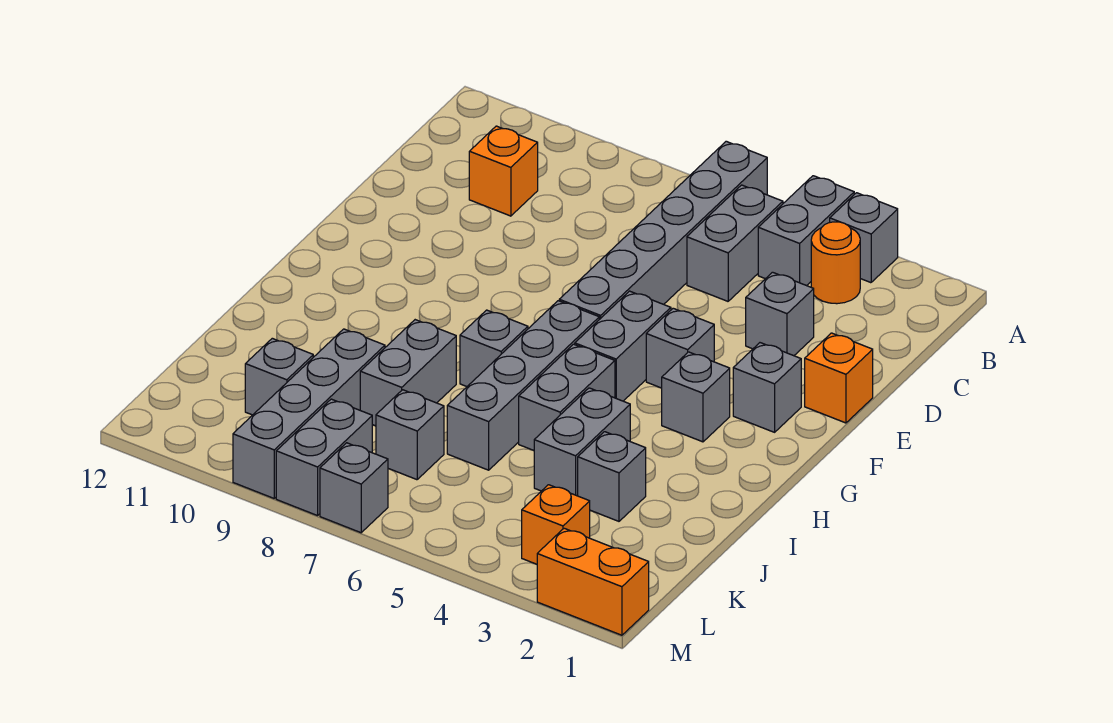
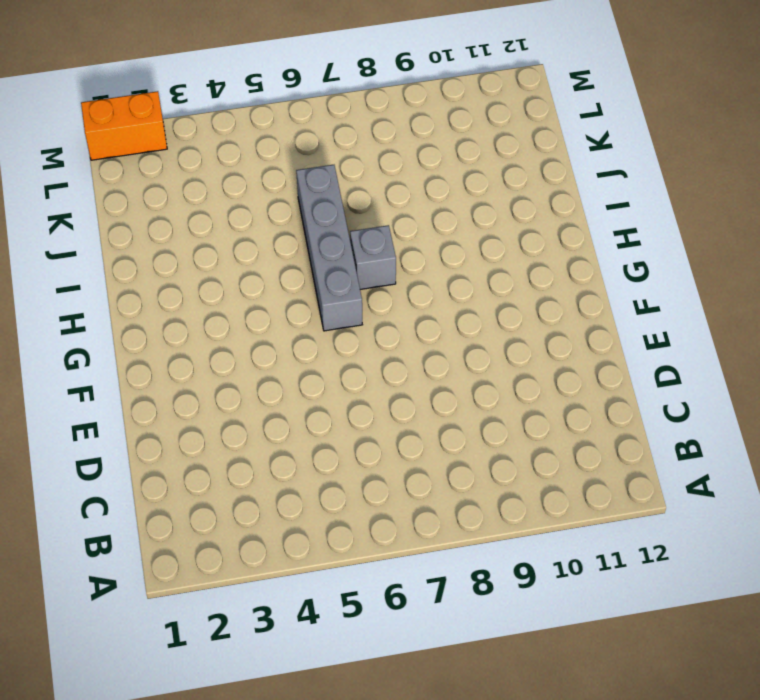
none -> grey brick A3 level 1
none -> grey brick A4:B4 level 1
none -> grey brick A6:F6 level 1

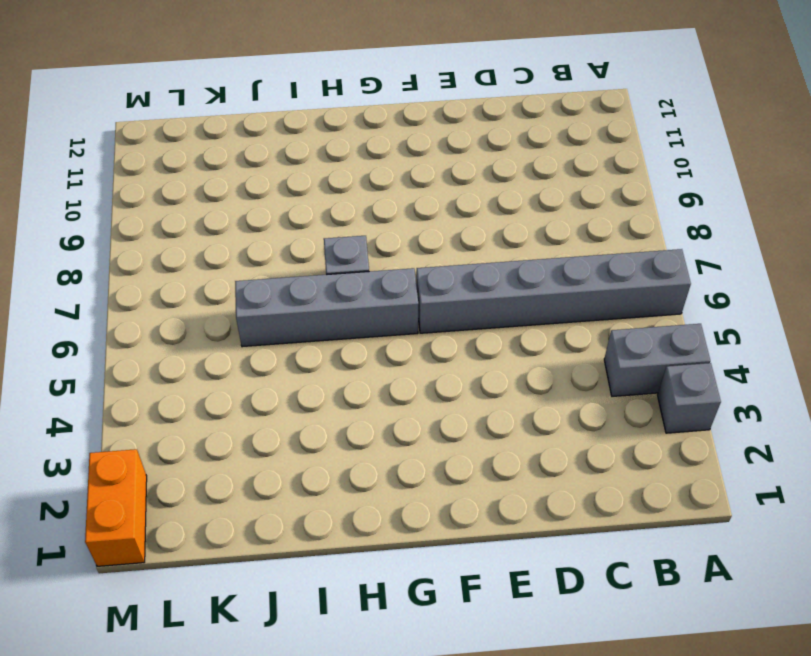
none -> orange round brick B3 level 1
none -> grey brick B5:C5 level 1
none -> orange brick C10 level 1

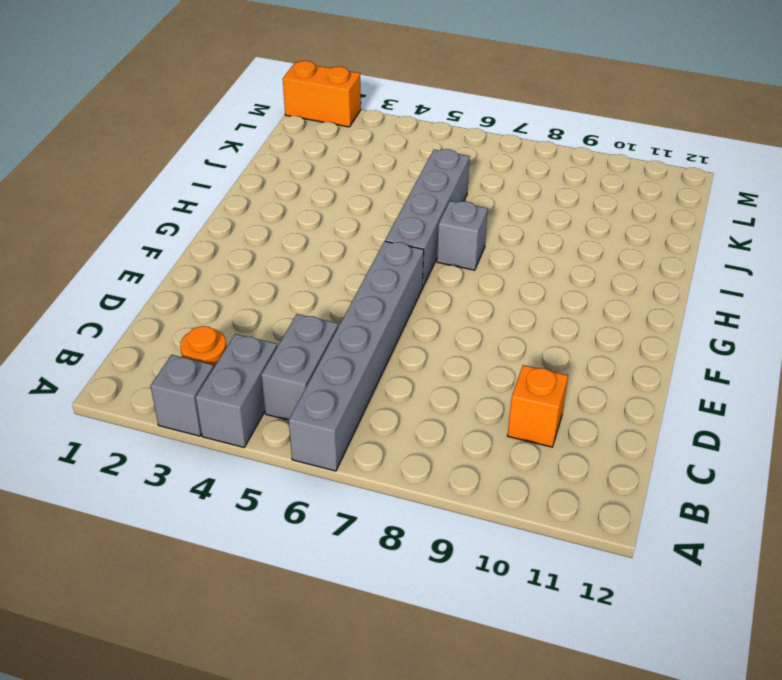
none -> grey brick D3 level 1
none -> orange brick E1 level 1
none -> grey brick F2 level 1

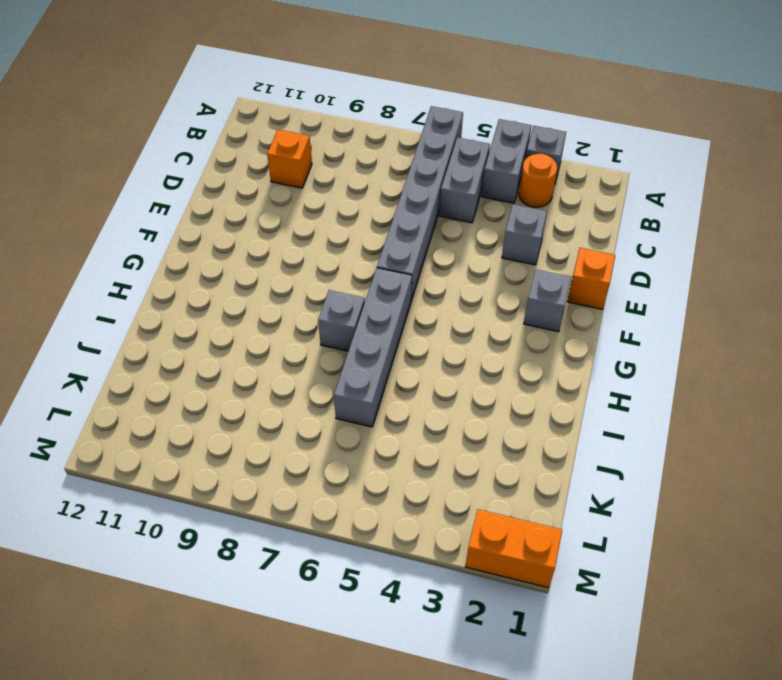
none -> grey brick F4 level 1
none -> grey brick F5:G5 level 1
none -> grey brick G3 level 1

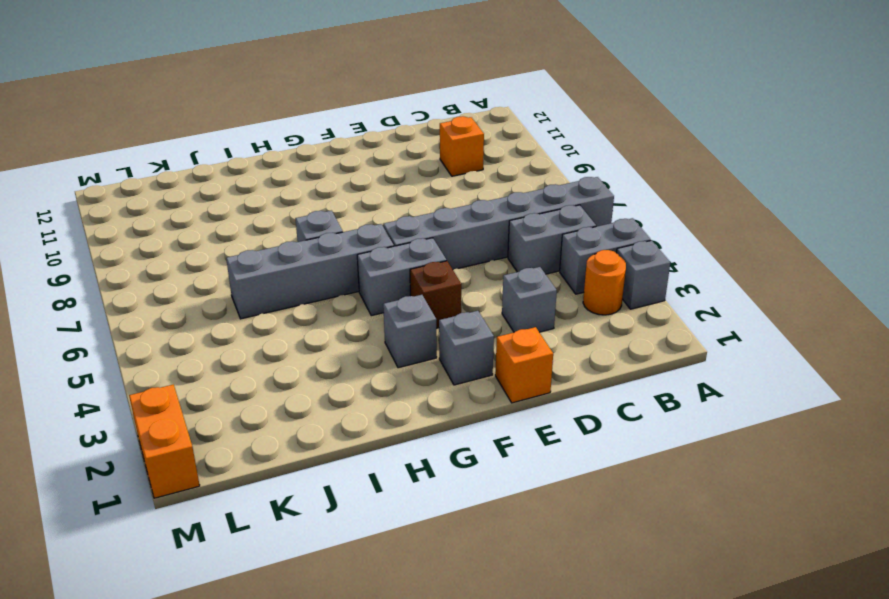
brown brick F4 level 1 -> grey brick F4 level 1
none -> grey brick H5:I5 level 1
none -> grey brick I4:J4 level 1
none -> grey brick I8:J8 level 1

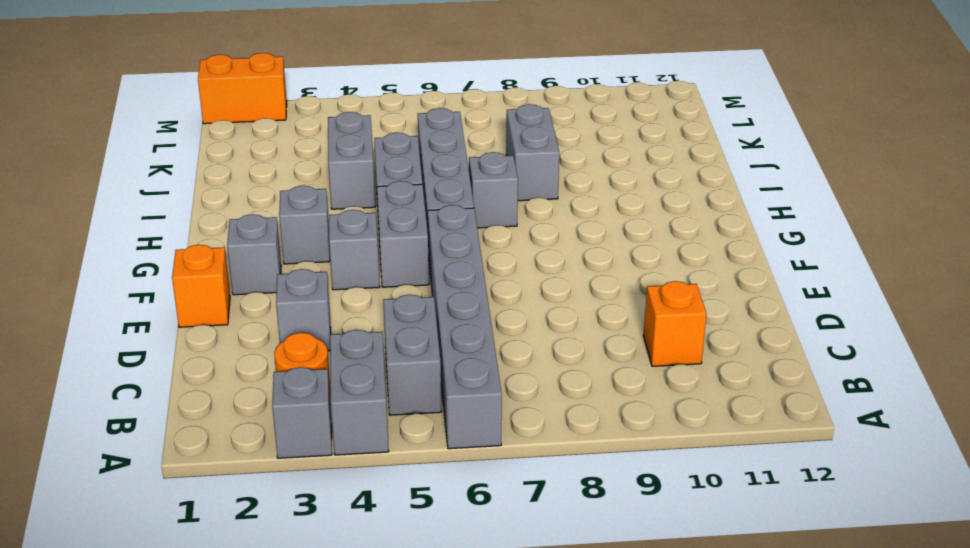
none -> grey brick J3 level 1
none -> grey brick J9:M9 level 1
none -> grey brick K7 level 1

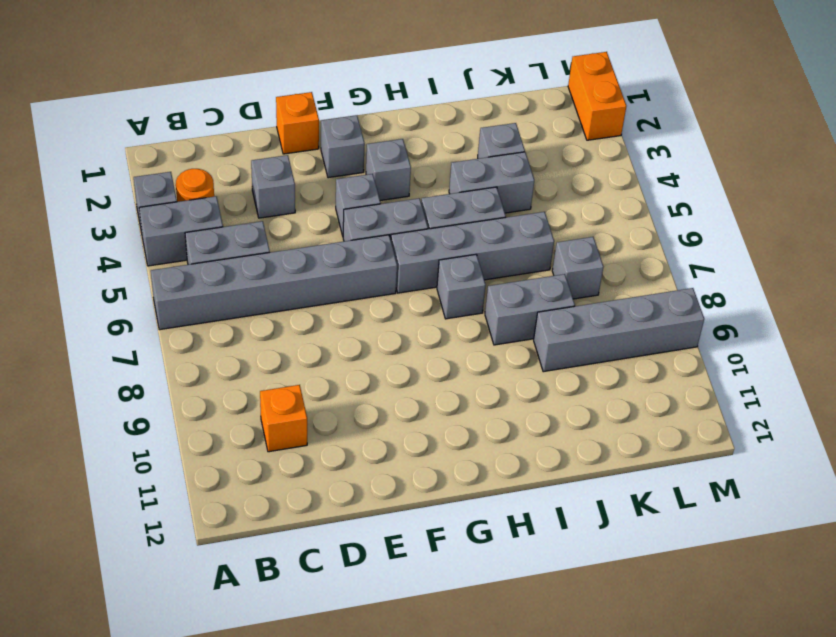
none -> grey brick K10 level 1
none -> orange brick L3 level 1
none -> grey brick L8:M8 level 1

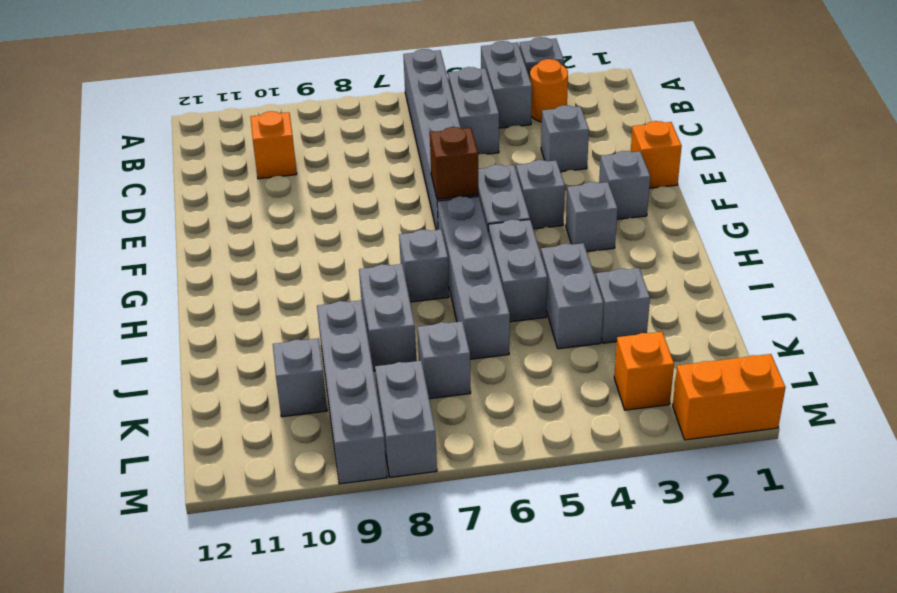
brown brick F6 level 2 -> none
none -> grey brick M7 level 1

